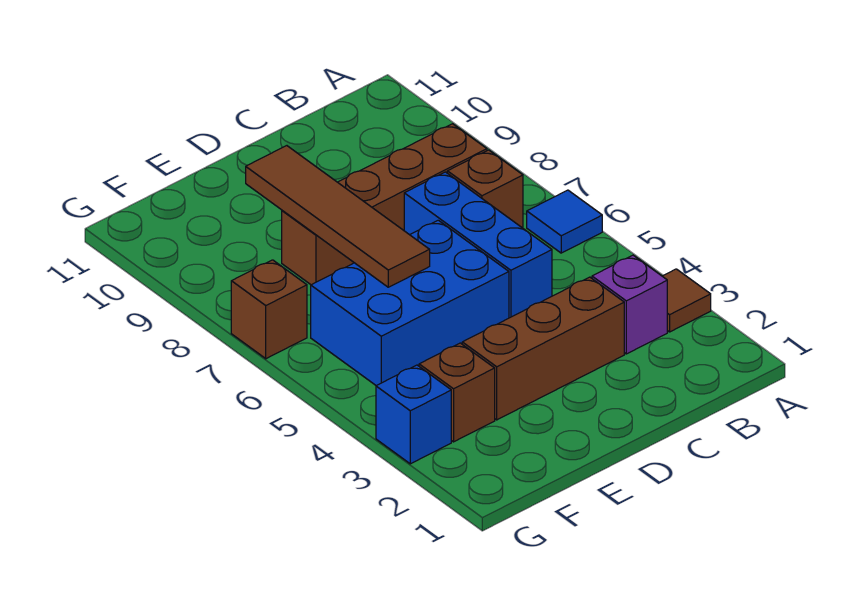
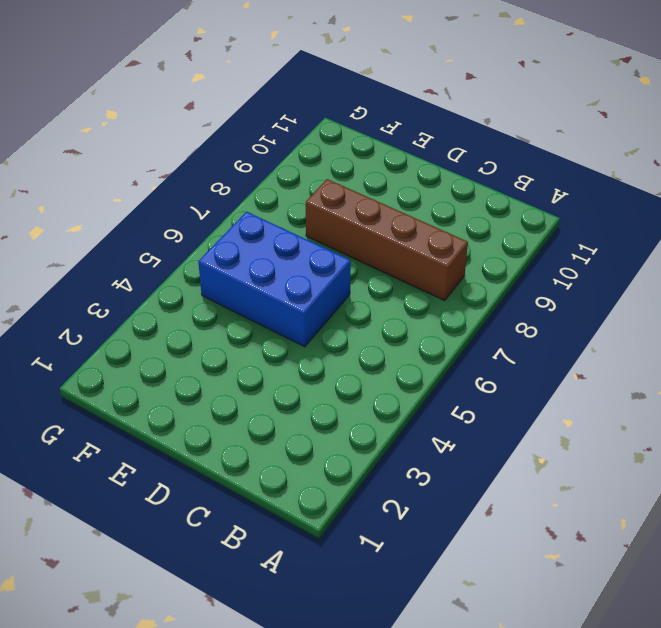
none -> brown tile A3 level 1
none -> blue tile A6 level 1
none -> purple brick B3 level 1

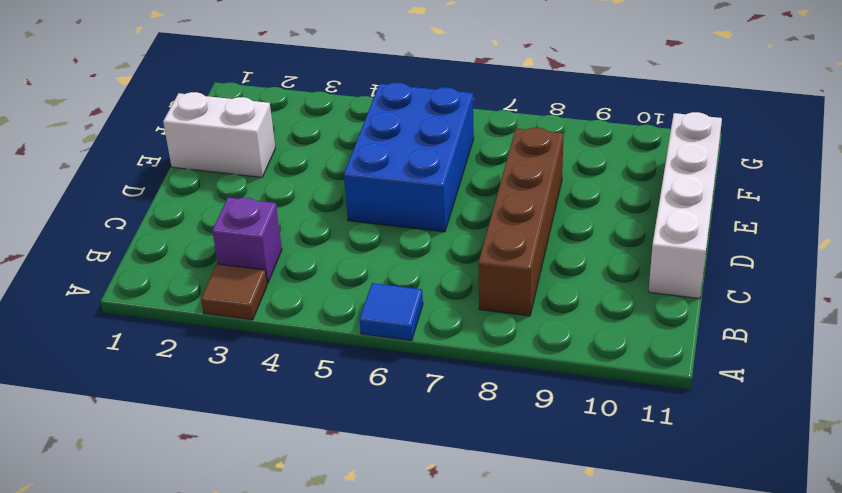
white brick C11:F11 level 1 -> none
white brick E1:E2 level 1 -> none
none -> brown brick B7 level 1
none -> brown brick C3:E3 level 1
none -> blue brick C5:C7 level 1

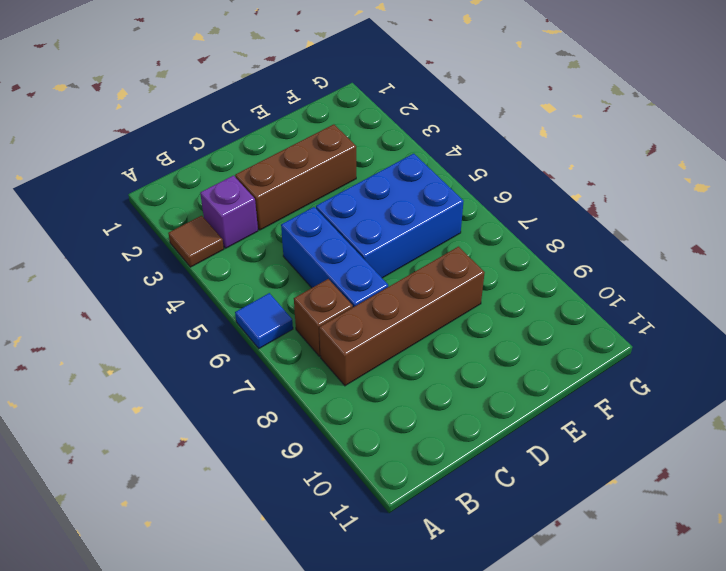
none -> brown brick F3 level 1
none -> blue brick G3 level 1
none -> brown brick G7 level 1

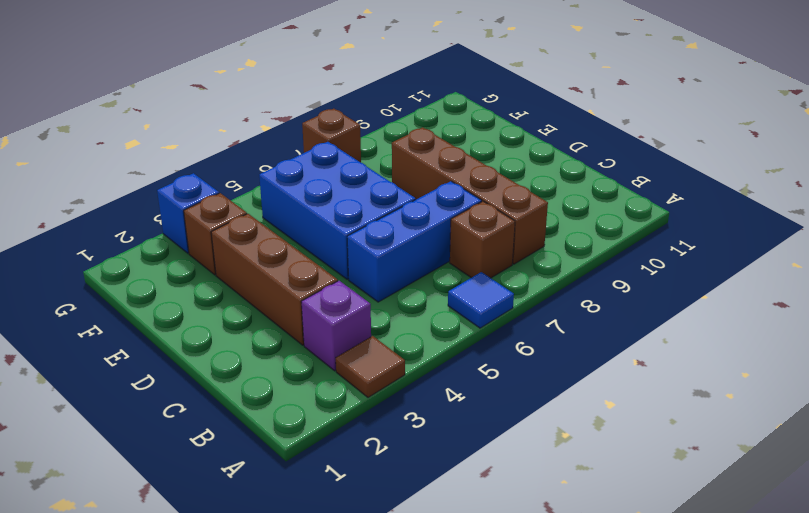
none -> brown tile E6:E9 level 2

